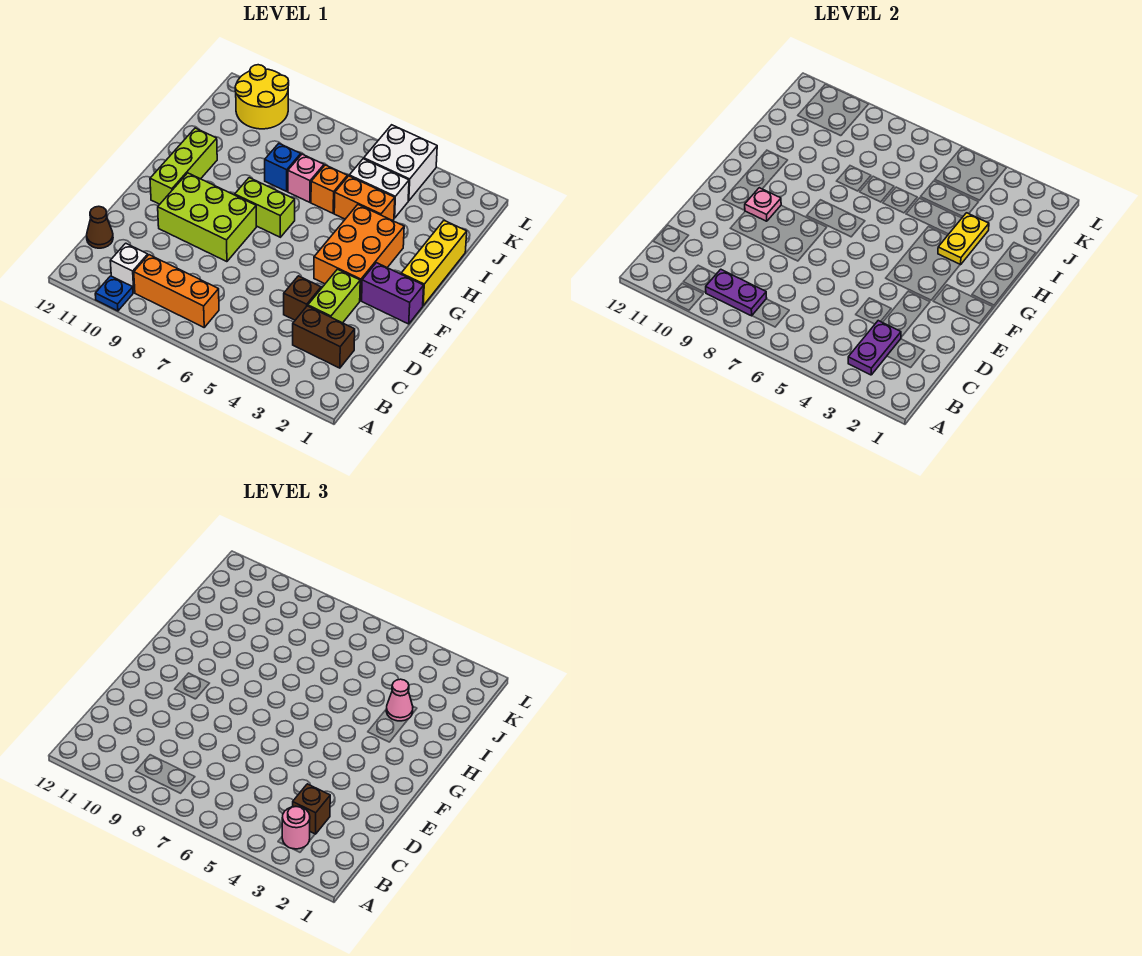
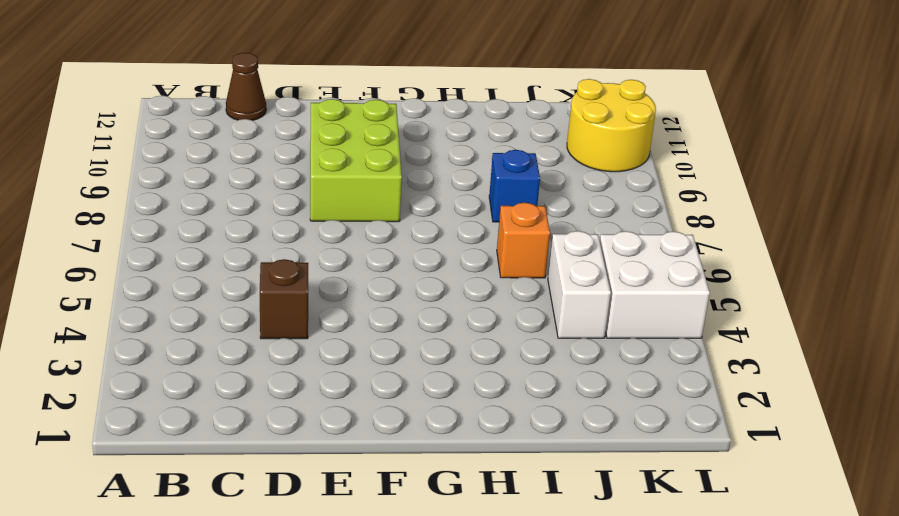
none -> blue plate A10 level 1
none -> orange brick B7:B9 level 1
none -> white brick B10 level 1

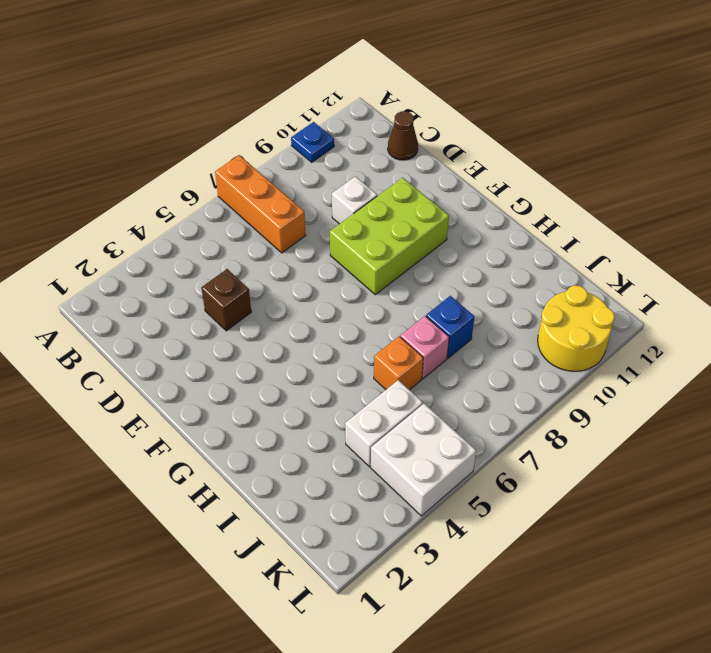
orange brick A7:C7 level 1 -> orange brick B7:B9 level 1
white brick D9 level 1 -> white brick B10 level 1
none -> brown brick C2:C3 level 1
none -> lime brick D3:E3 level 1
none -> purple brick F1:F2 level 1

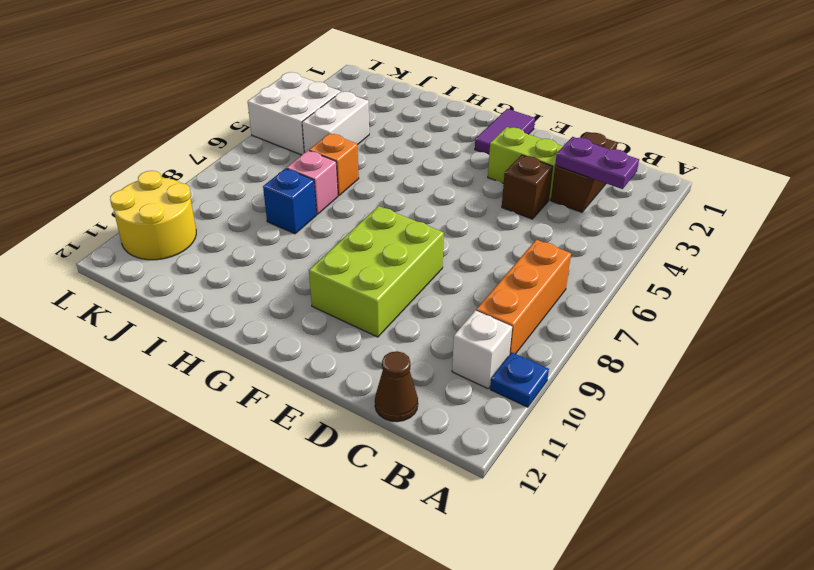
purple tile F1:F2 level 1 -> purple brick F1:F2 level 1
none -> orange brick F3:H4 level 1
none -> lime brick F11:H11 level 1
none -> yellow brick G1:I1 level 1

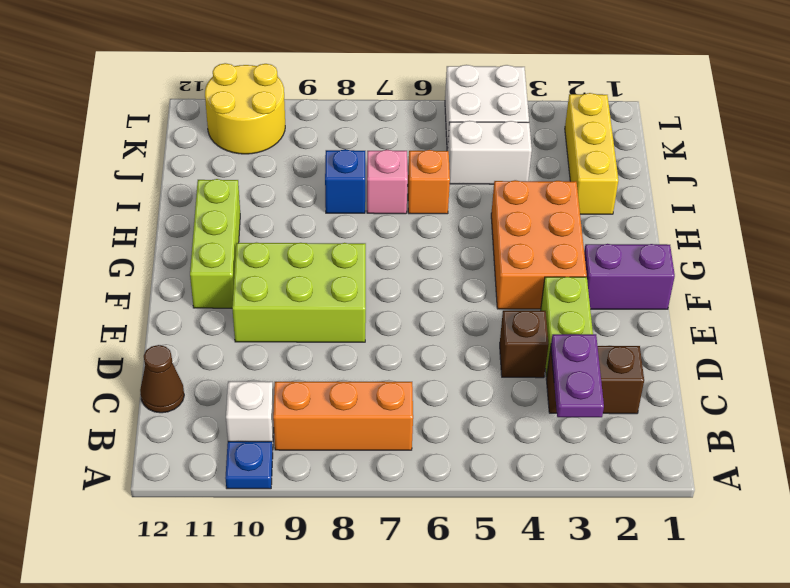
yellow brick I2:K2 level 1 -> yellow brick G1:I1 level 1
none -> lime brick G7:G8 level 1
none -> orange brick I4:I5 level 1
none -> purple plate B8:B9 level 2

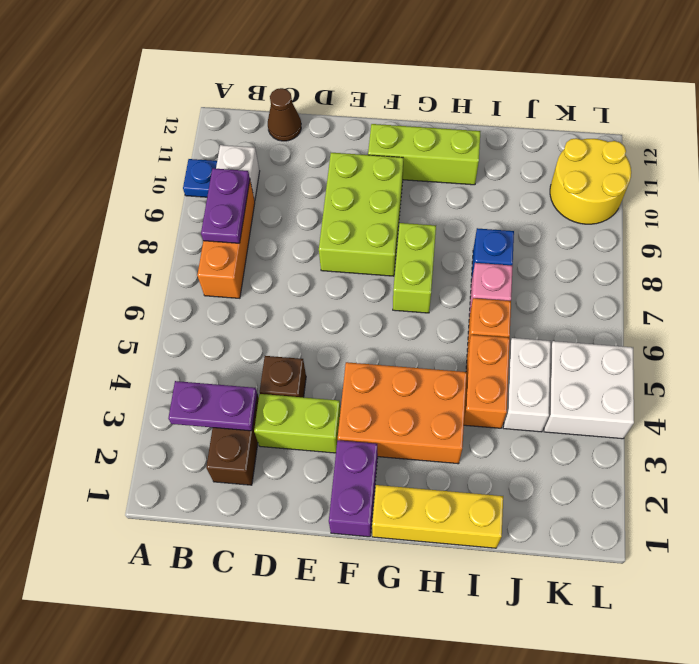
none -> pink plate F10 level 2
none -> yellow plate H3:I3 level 2
none -> pink round brick B3 level 3

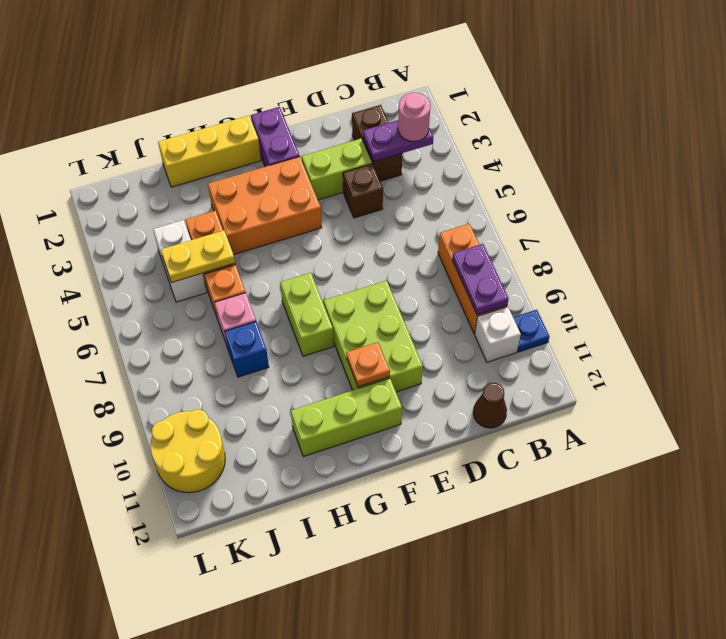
orange plate F10 level 2 -> pink plate F10 level 2
yellow plate I5:J5 level 2 -> yellow plate H3:I3 level 2
none -> white brick K4:L5 level 1
none -> brown brick C3 level 3
none -> pink cone I3 level 3

